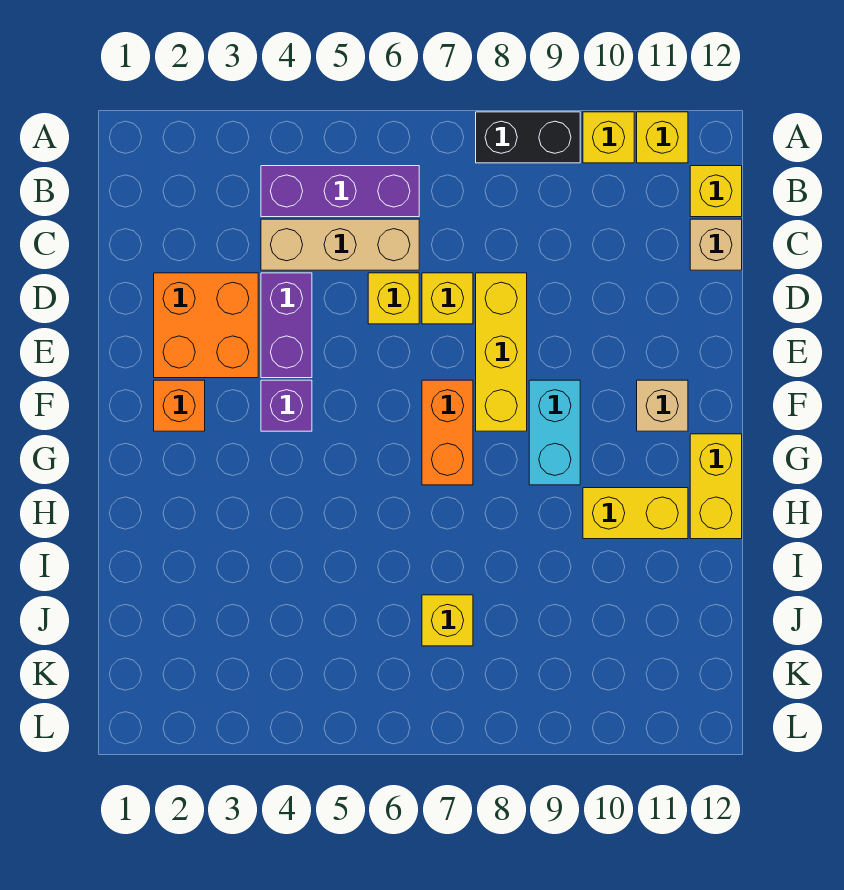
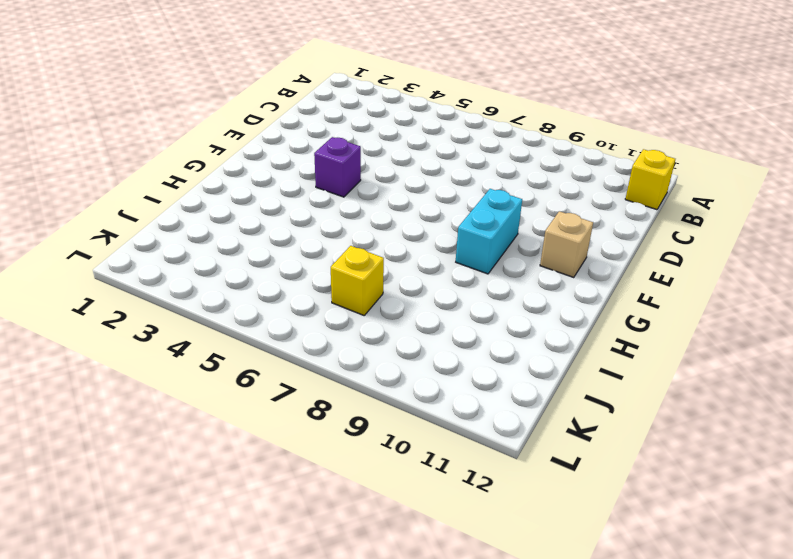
none -> black brick A8:A9 level 1
none -> yellow brick A10 level 1
none -> yellow brick A11 level 1

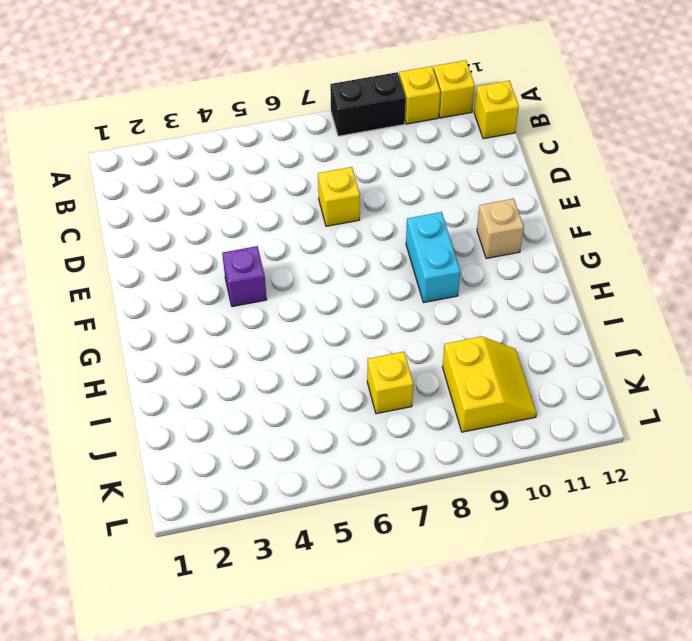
yellow slope J9:K10 level 1 top 9 -> none
none -> purple brick B4:B6 level 1
none -> tan brick C4:C6 level 1
none -> tan brick C12 level 1

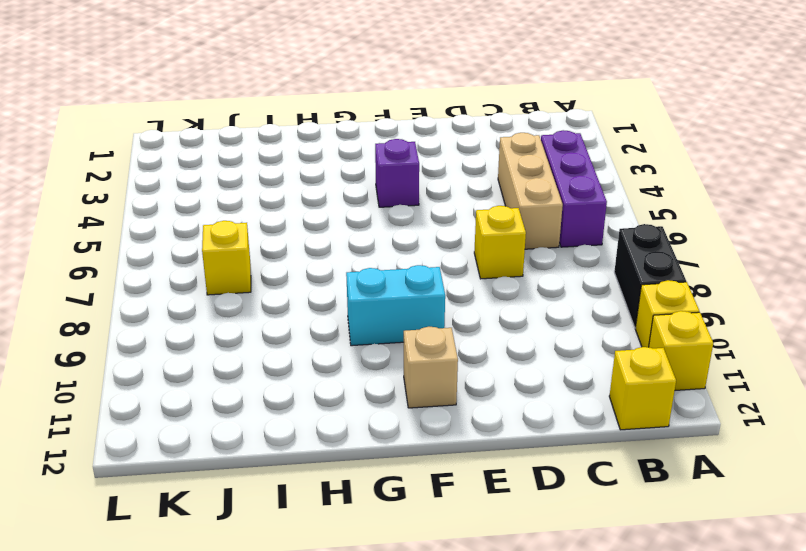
none -> tan brick C12 level 1
none -> orange brick D2:E3 level 1
none -> purple brick D4:E4 level 1

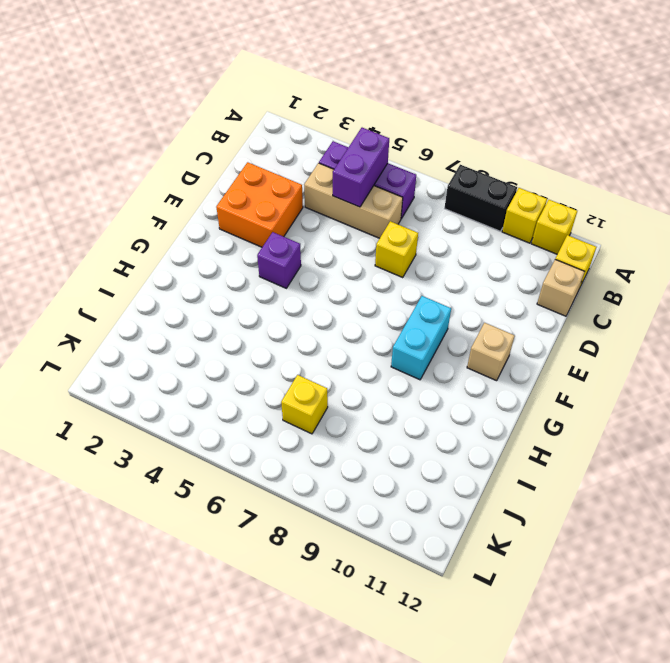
purple brick B5:C5 level 2 -> purple brick D4:E4 level 1
none -> yellow brick D6 level 1
none -> yellow brick D8:F8 level 1
none -> orange brick F2 level 1

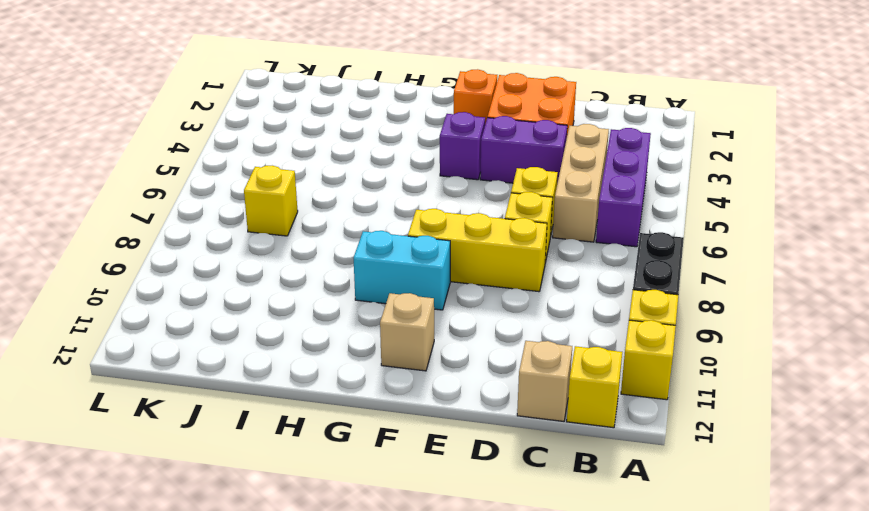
none -> orange brick F7:G7 level 1
none -> yellow brick G12:H12 level 1
none -> yellow brick H10:H11 level 1

